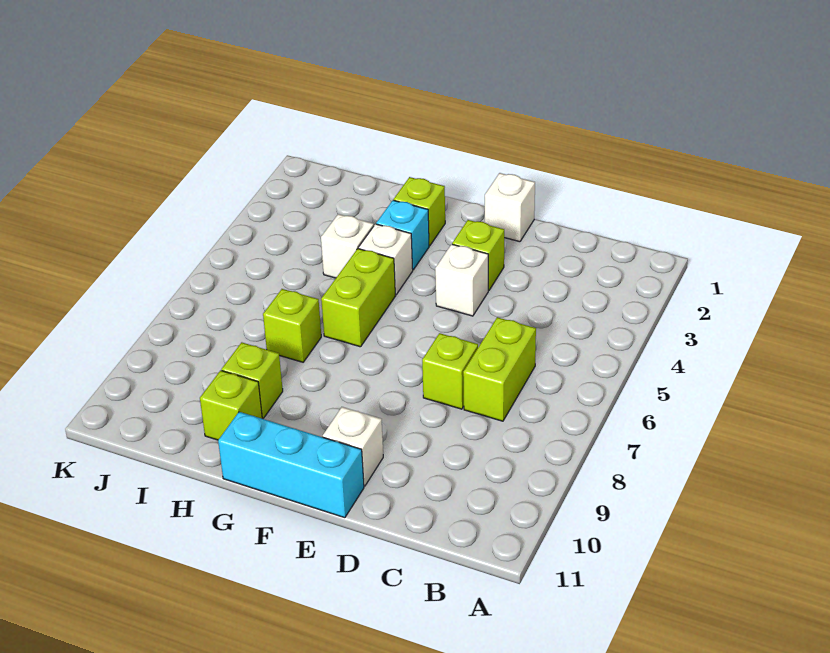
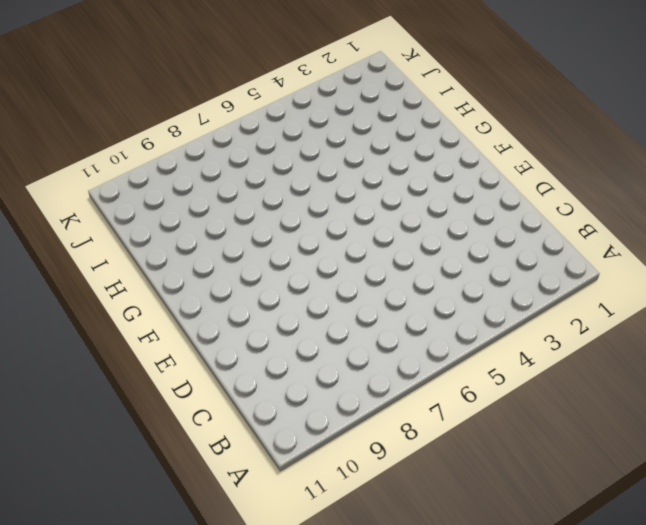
none -> lime brick C6:C7 level 1
none -> lime brick D7 level 1
none -> white brick E1 level 1

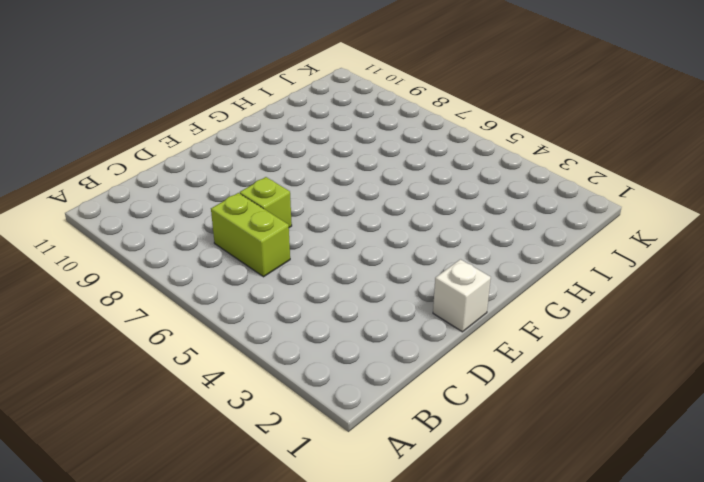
none -> lime brick E3 level 1
none -> white brick E4 level 1
none -> white brick E10 level 1

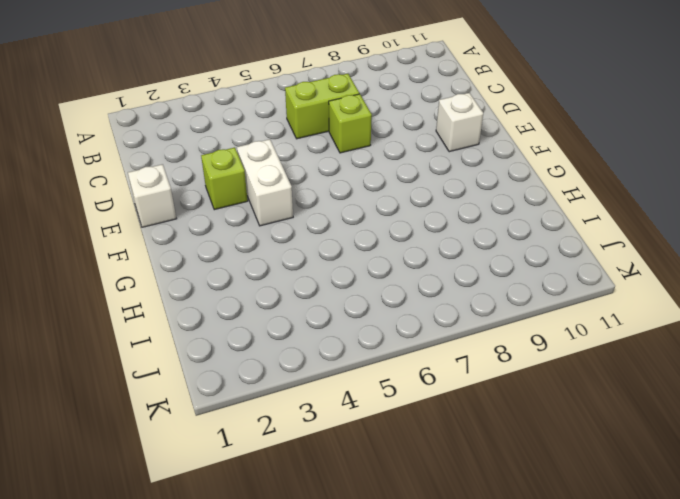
white brick E4:F4 level 1 -> white brick E4 level 1
none -> cyan brick E11:G11 level 1
none -> lime brick G2 level 1
none -> cyan brick G3 level 1

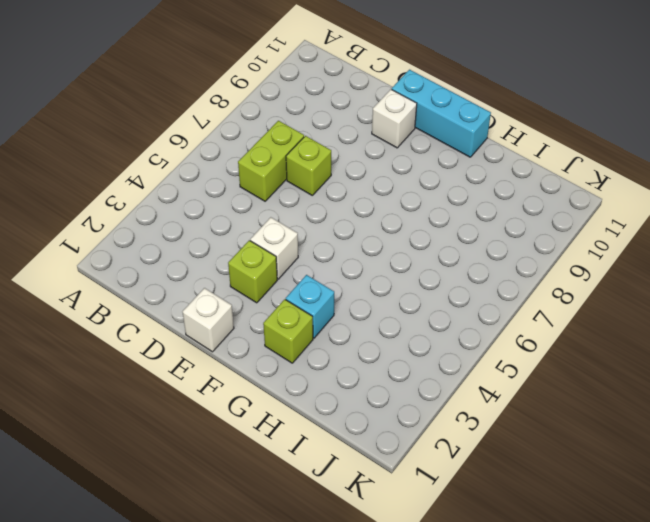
none -> white brick G4 level 1
none -> lime brick G5:G6 level 1
none -> white brick H4 level 1

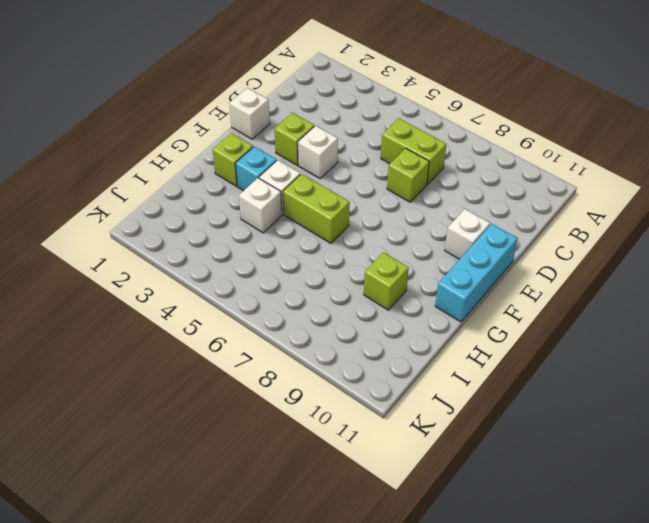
none -> lime brick H7 level 1
none -> lime brick H10 level 1

